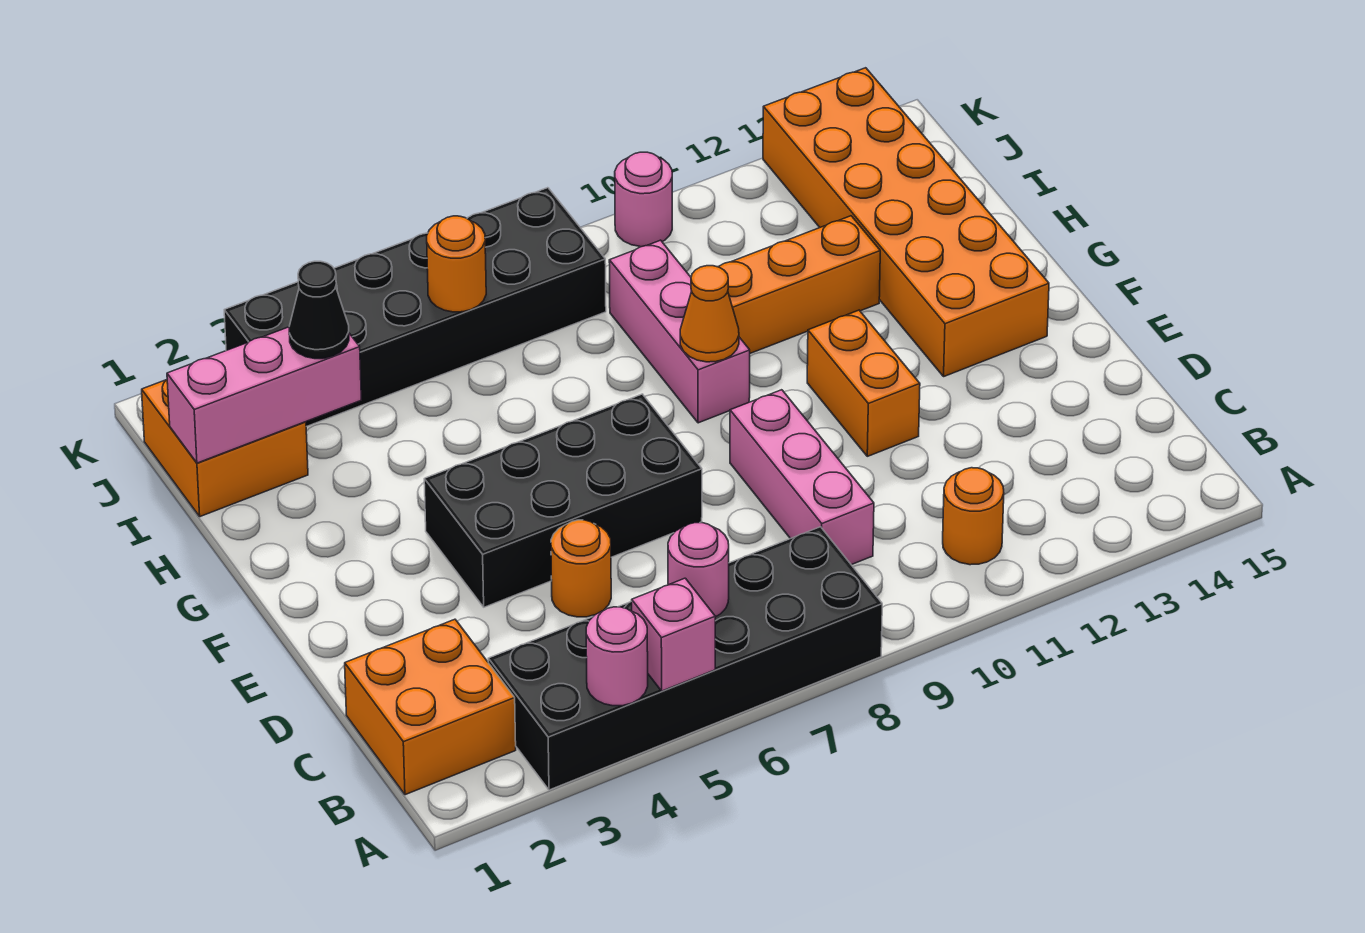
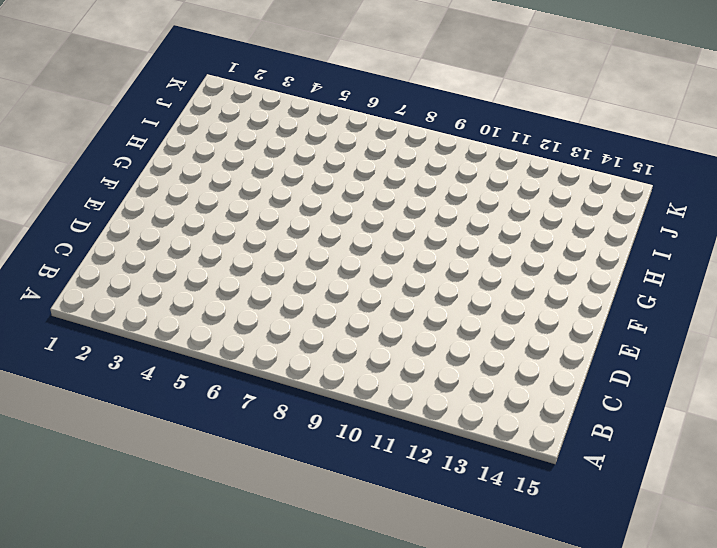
none -> black brick A3:B8 level 1
none -> orange brick B1:C2 level 1
none -> orange round brick B11 level 1

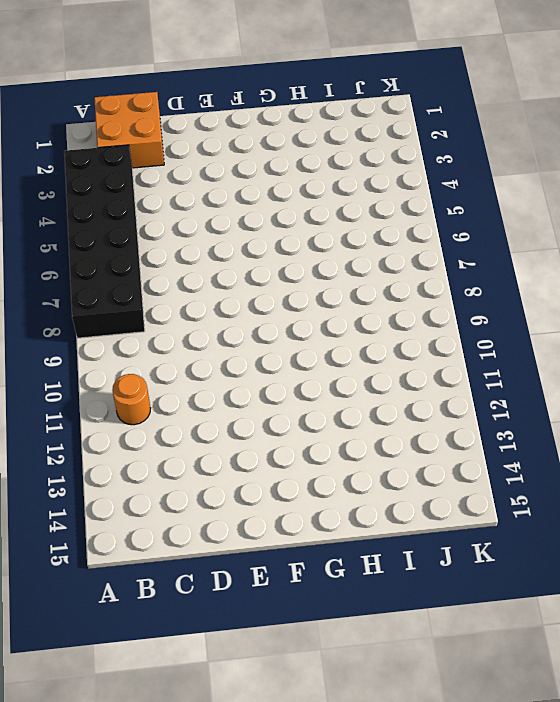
none -> pink brick C9:E9 level 1
none -> orange round brick D5 level 1
none -> black brick E4:F7 level 1

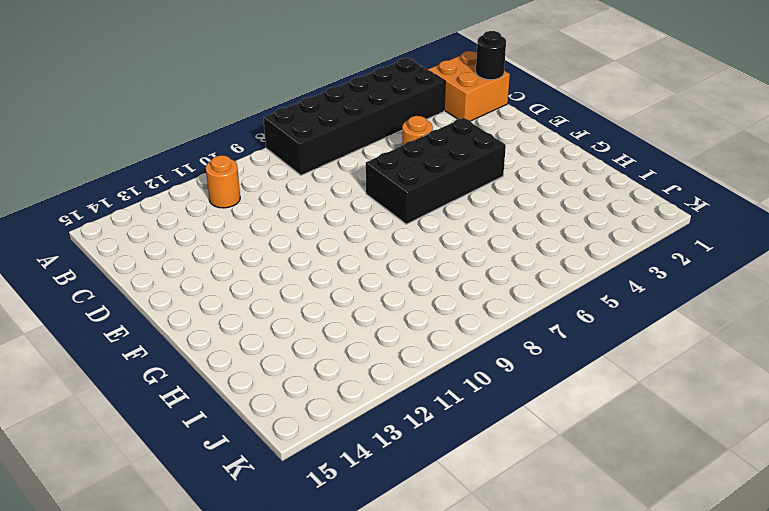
black round brick C1 level 2 -> none
none -> pink brick C9:E9 level 1
none -> orange brick E11:F11 level 1
none -> orange brick F13:K14 level 1

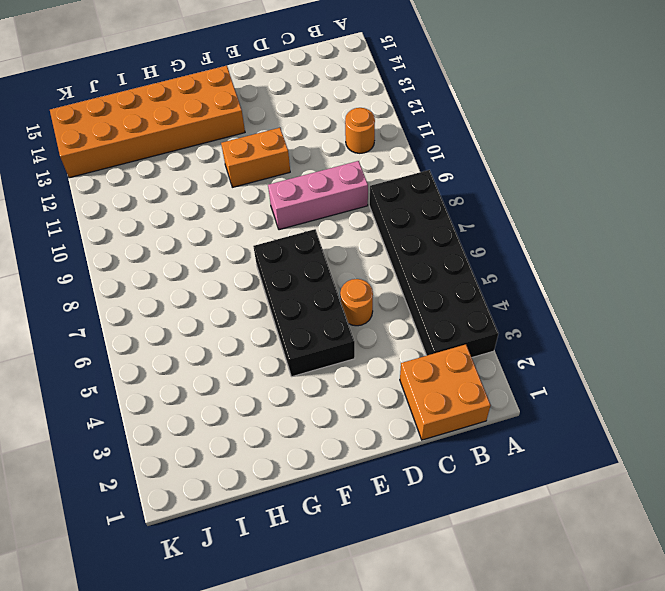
none -> pink brick G9:I9 level 1
none -> orange brick H10:H12 level 1
none -> orange brick I1:J2 level 1

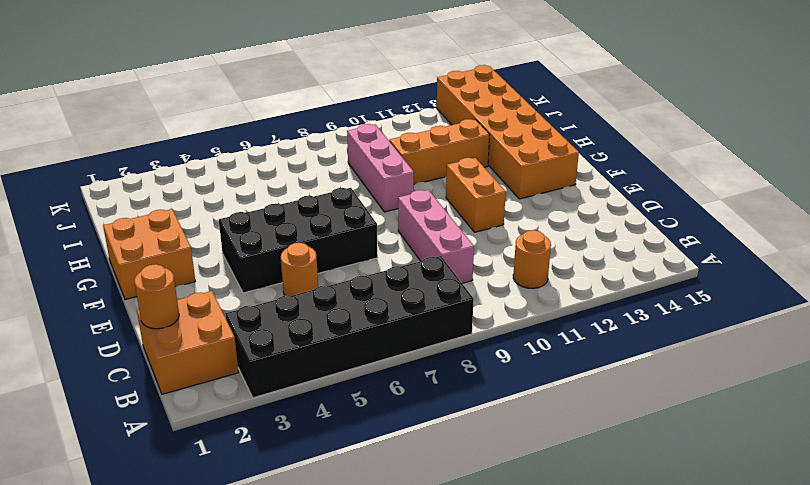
orange round brick C1 level 2 -> orange round brick J6 level 2
orange brick F1:G2 level 1 -> orange brick I1:J2 level 1
none -> black brick J3:K8 level 1
none -> pink round brick K10 level 1
none -> pink round brick A4 level 2

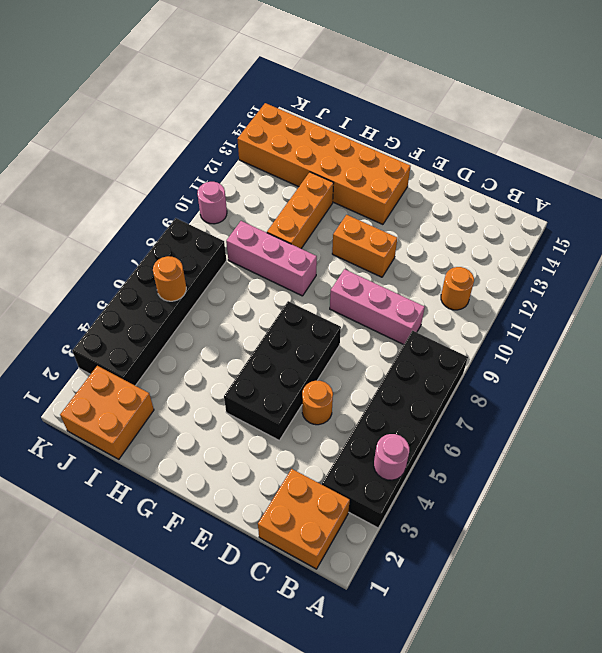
none -> pink brick A5 level 2
none -> pink round brick B6 level 2
none -> orange cone G9 level 2

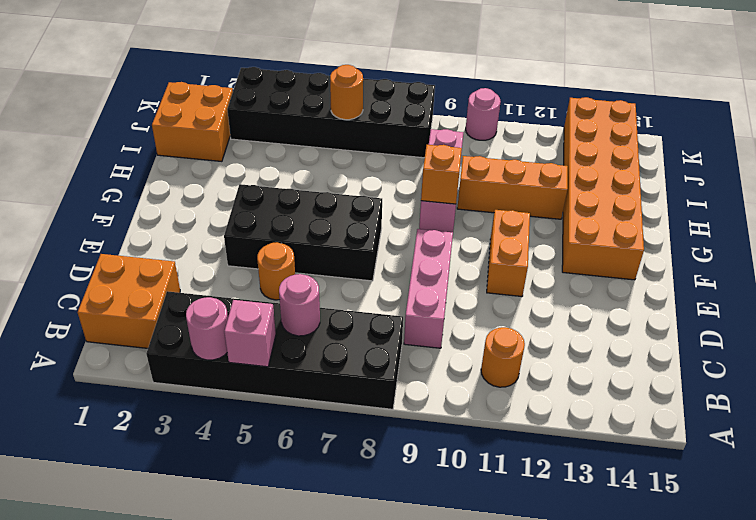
orange brick G9 level 2 -> orange cone G9 level 2
none -> pink brick I1:I3 level 2
none -> black cone I3 level 3

